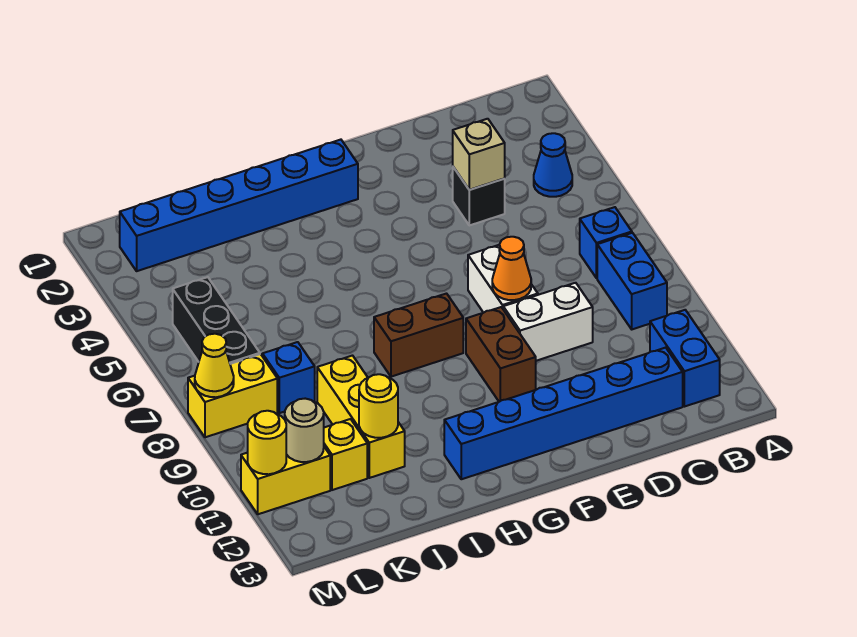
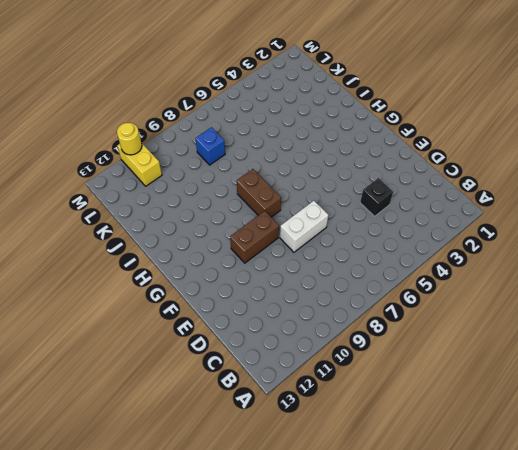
none -> blue cone B4 level 1
none -> blue brick B7 level 1
none -> blue brick B8:B9 level 1

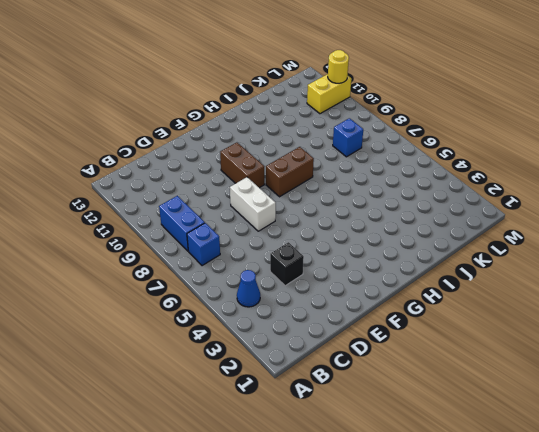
none -> blue brick B11:B12 level 1
none -> blue brick C12:H12 level 1
none -> white brick D9:E9 level 1

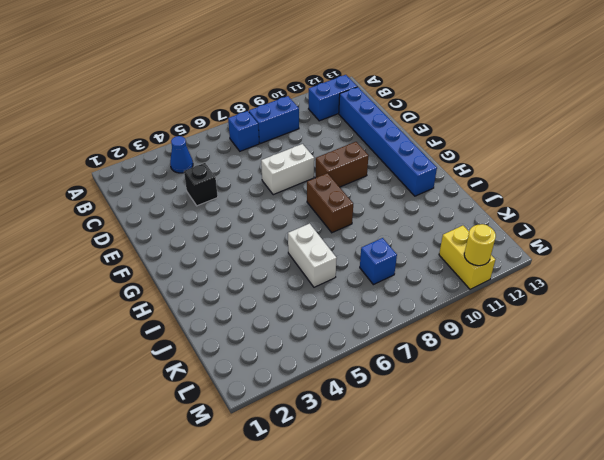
white brick I6:J6 level 1 -> white brick D9:E9 level 1
none -> blue brick G2:L2 level 1
none -> yellow brick J9:J11 level 1
none -> yellow brick K11 level 1

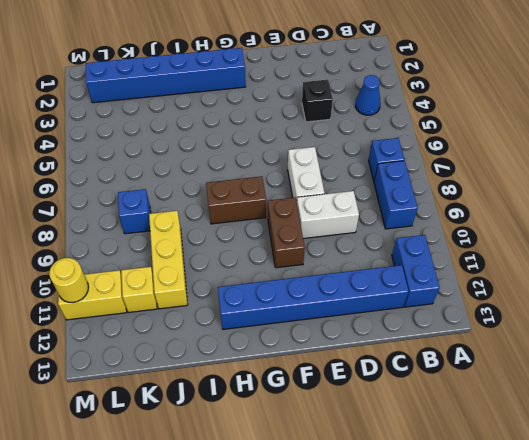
none -> black brick L5:L7 level 1
none -> yellow brick L8:M8 level 1
none -> tan brick D4 level 2

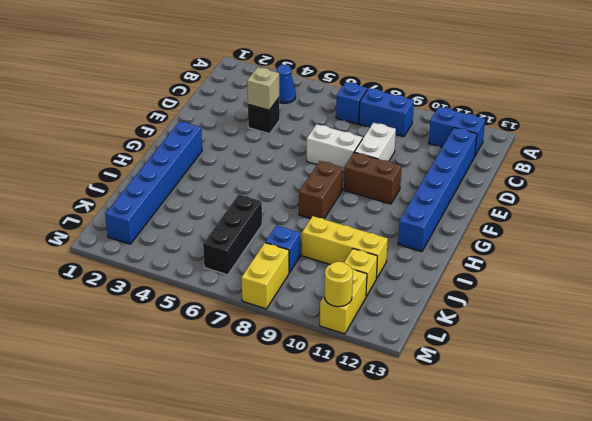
black brick J6:L6 level 1 -> black brick L5:L7 level 1
none -> orange cone E8 level 2
none -> yellow round brick J11 level 2
none -> tan round brick L11 level 2

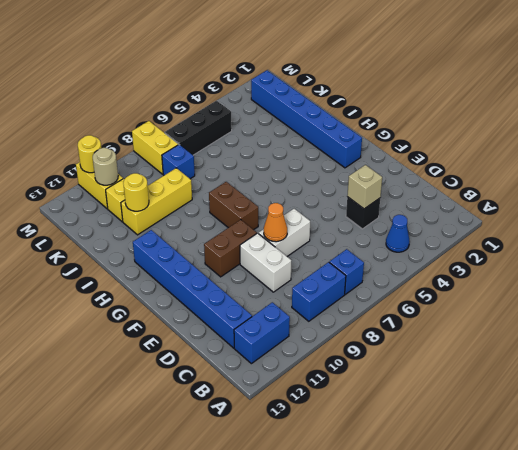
none -> yellow cone M8 level 2

